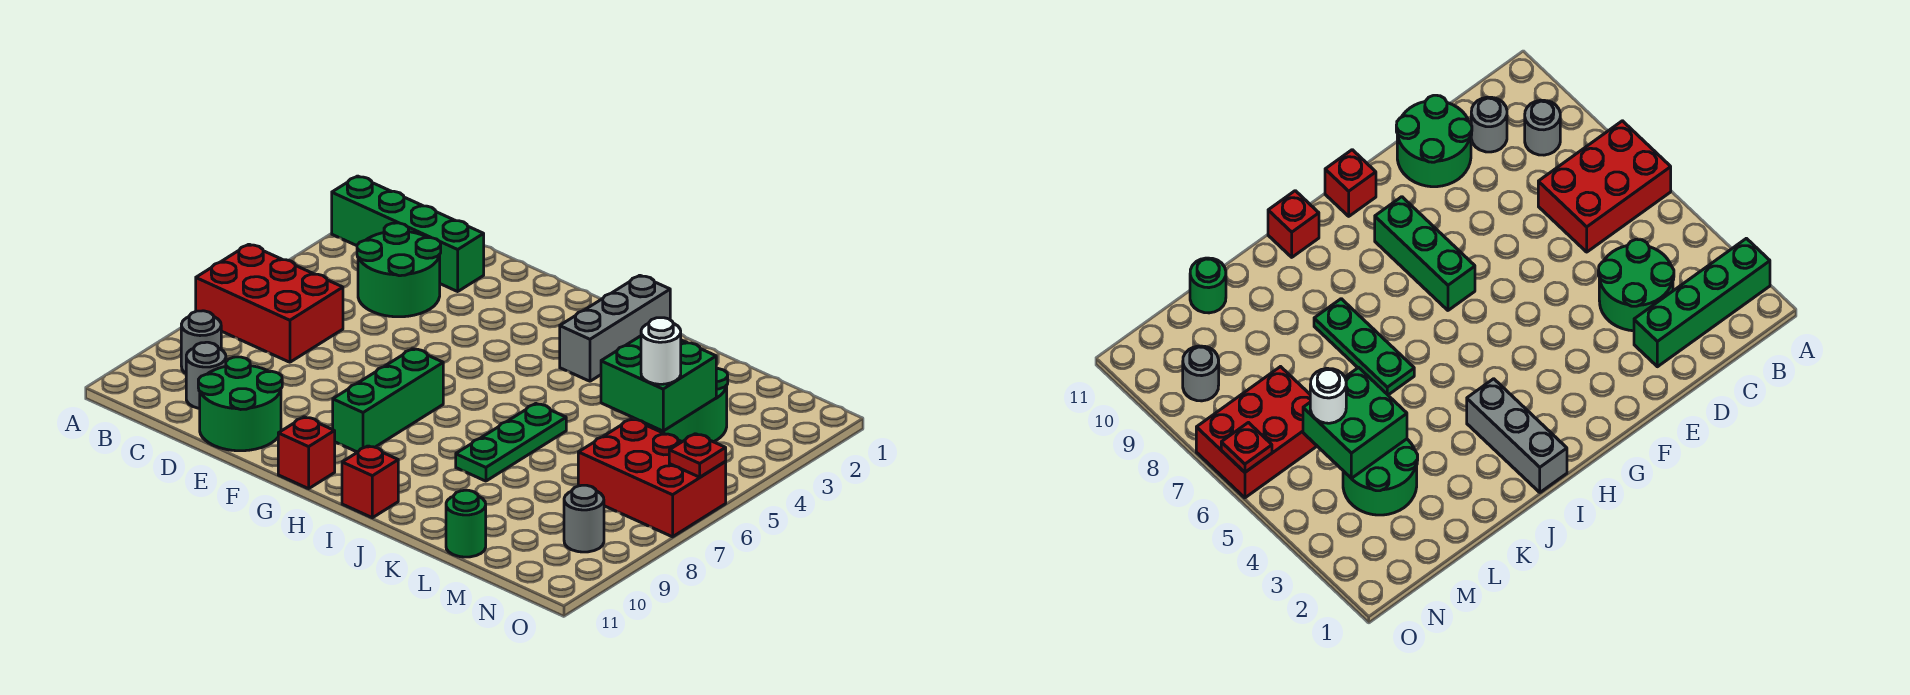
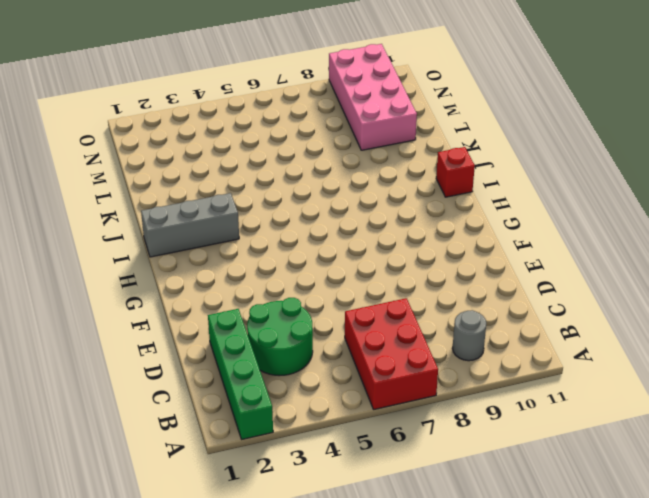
pink brick L9:O10 level 1 -> grey round brick N9 level 1
none -> grey round brick C10 level 1
none -> green round brick D10:E11 level 1
none -> green brick G7:G9 level 1

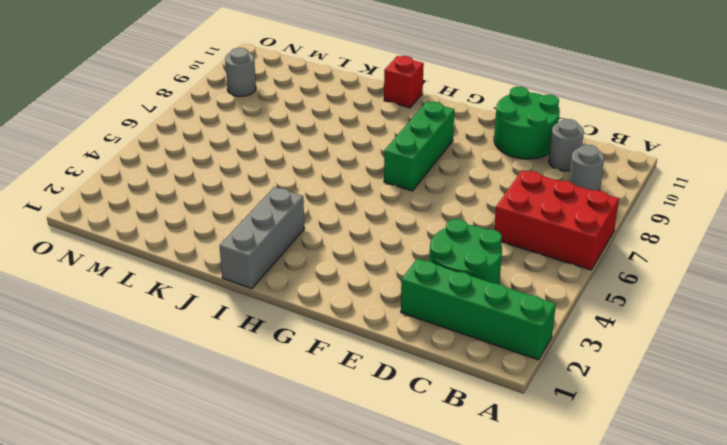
none -> red brick G11 level 1
none -> green plate J6:J8 level 1
none -> green round brick L3:M4 level 1

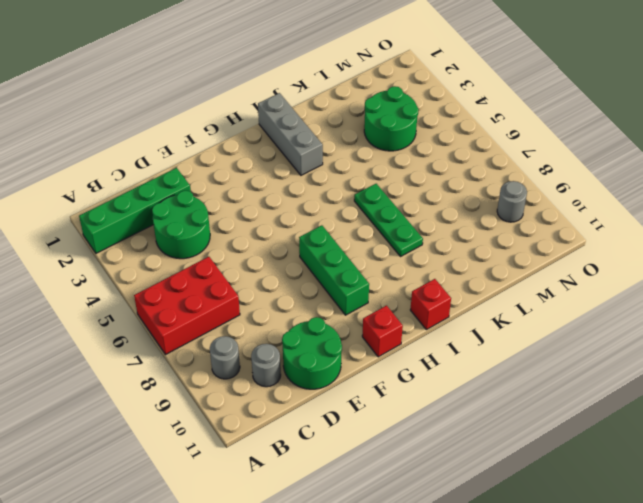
none -> green round brick L11 level 1
none -> red brick M6:O7 level 1
none -> green brick L4:M5 level 2

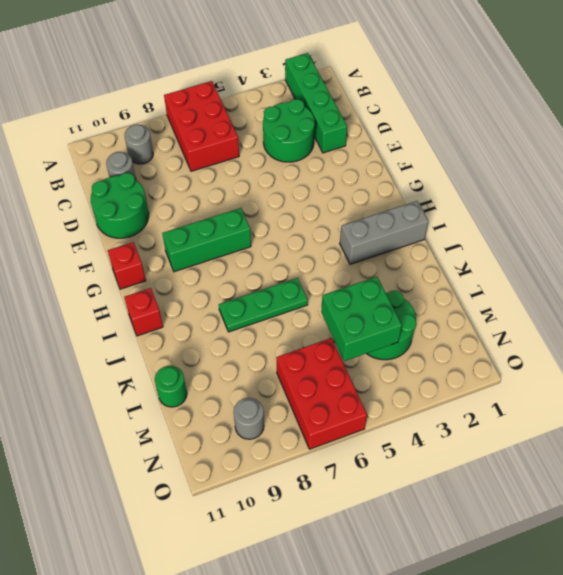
none -> red plate O6 level 2
none -> white round brick M5 level 3

